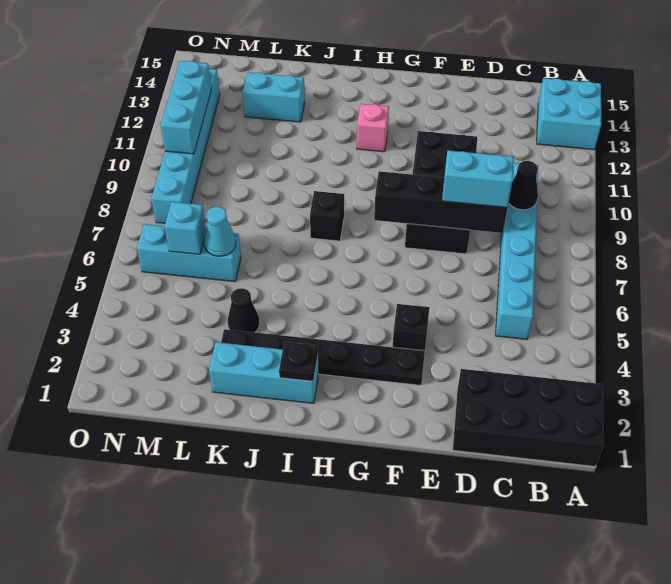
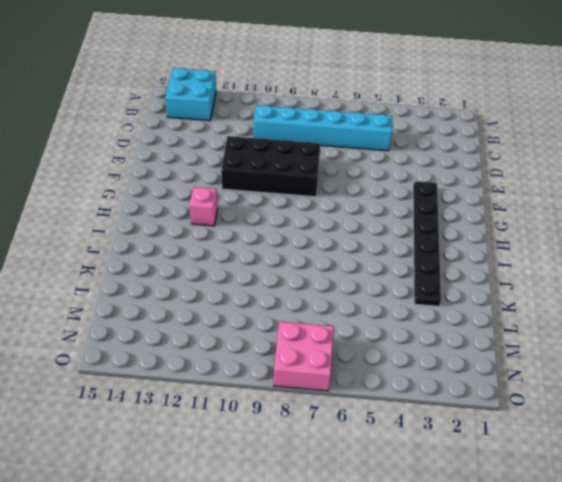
pink brick N7:O8 level 1 -> cyan brick N8:N13 level 1
none -> black brick A1:D2 level 1
none -> black brick F4 level 1
none -> cyan brick I2:K2 level 1

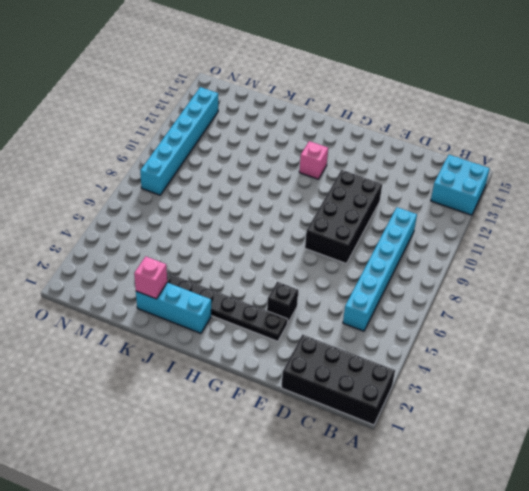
pink brick K2 level 2 -> none
none -> black brick I8 level 1
none -> black cone K4 level 1
none -> cyan brick K13:L13 level 1

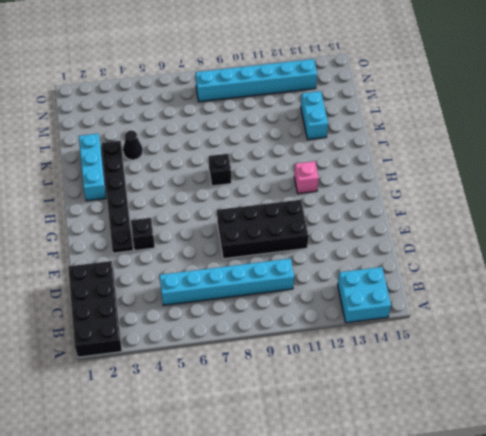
none -> cyan brick L6:N6 level 1
none -> black cone C9 level 2
none -> black brick D8:G8 level 2

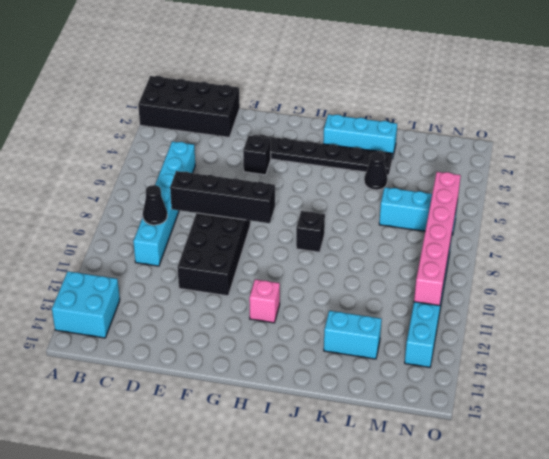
pink brick N6:N11 level 2 -> cyan brick N10:N12 level 2
none -> black plate I2 level 2
none -> cyan cone L6 level 2
none -> cyan brick M6 level 2

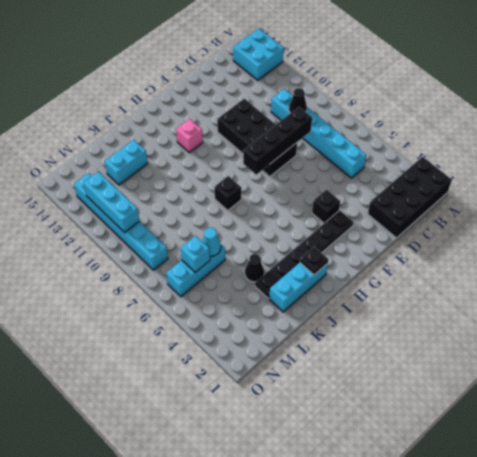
none -> cyan brick D8:E8 level 3

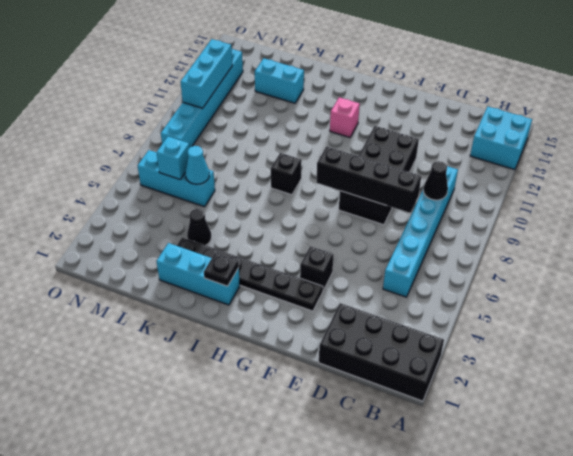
none -> cyan brick D8:E8 level 3

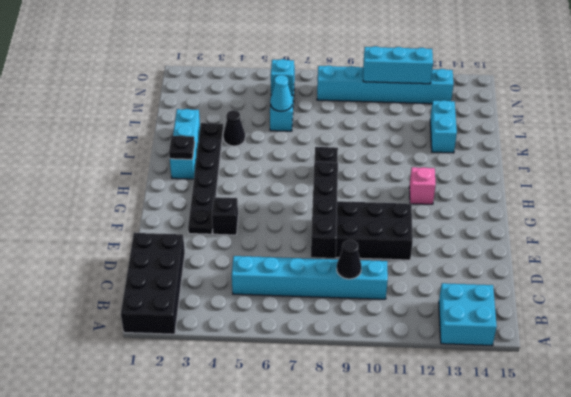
none -> cyan brick D8:E8 level 3

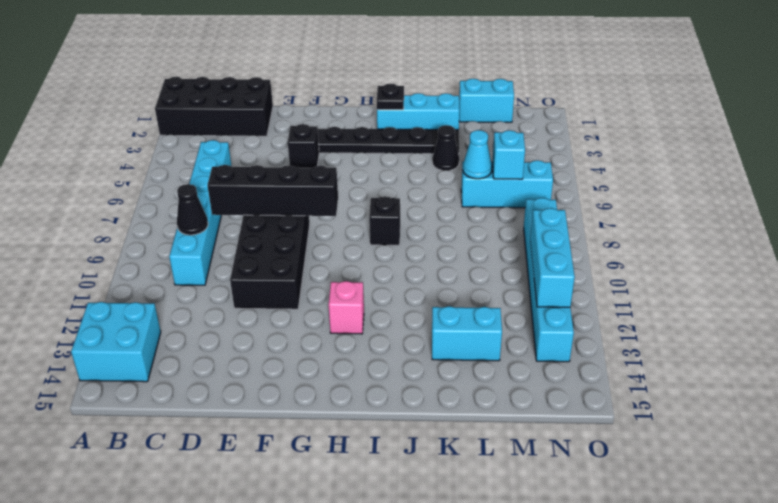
cyan brick L1:M1 level 1 -> cyan brick D8:E8 level 3

